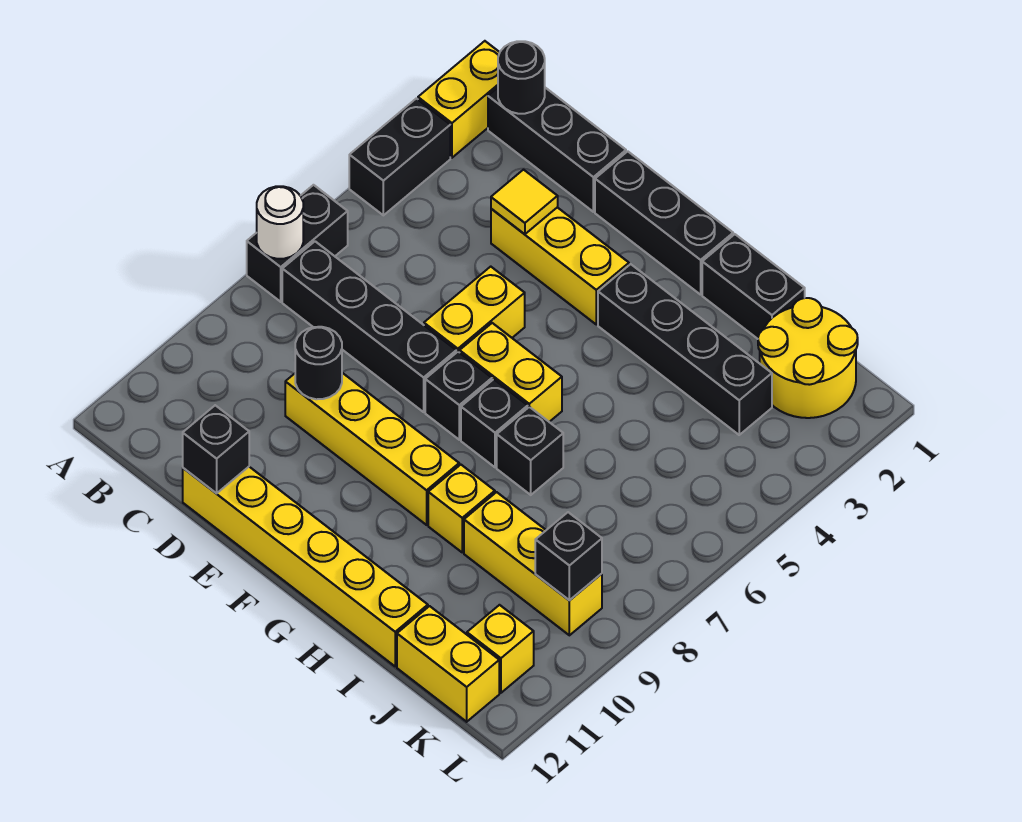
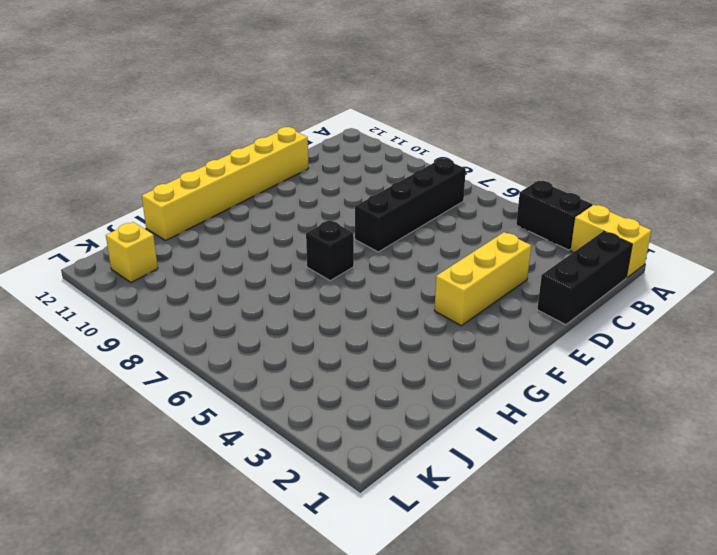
none -> black brick A6:A7 level 1
none -> yellow brick D9:G9 level 1
none -> black brick E1:G1 level 1

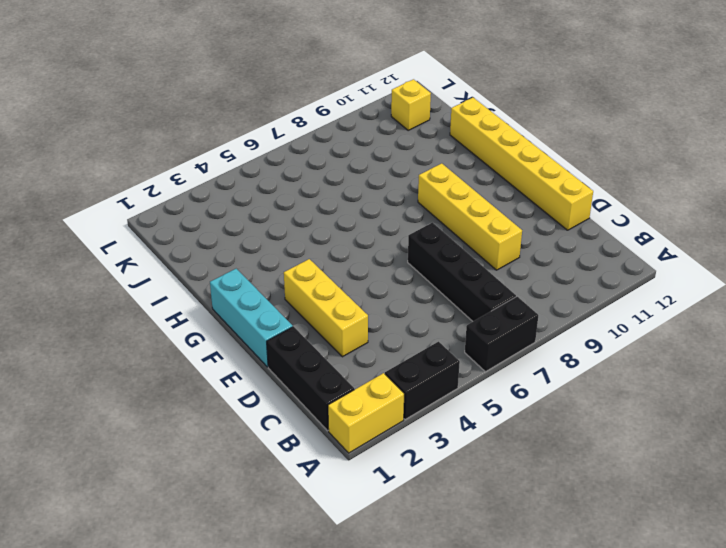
cyan brick E1:G1 level 1 -> black brick E1:G1 level 1
none -> yellow brick E5:E6 level 1
none -> yellow brick F6:G6 level 1
none -> black brick F7 level 1

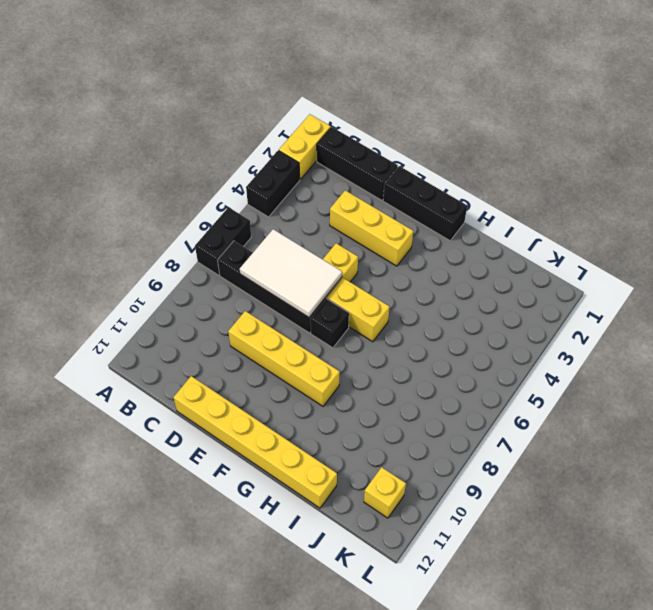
white tile C6:E7 level 2 -> none
none -> black brick G3:J3 level 1
none -> black brick G7 level 1
none -> black brick H1:I1 level 1

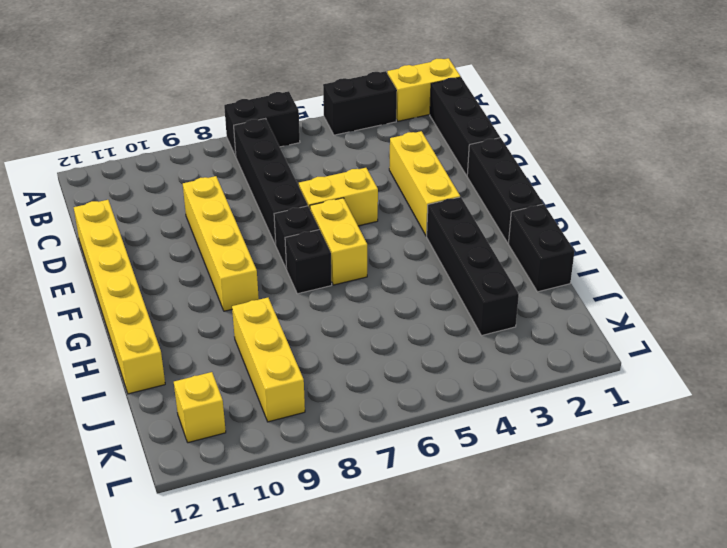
none -> black brick H7 level 1
none -> yellow brick H9 level 1
none -> yellow round brick J1:K2 level 1

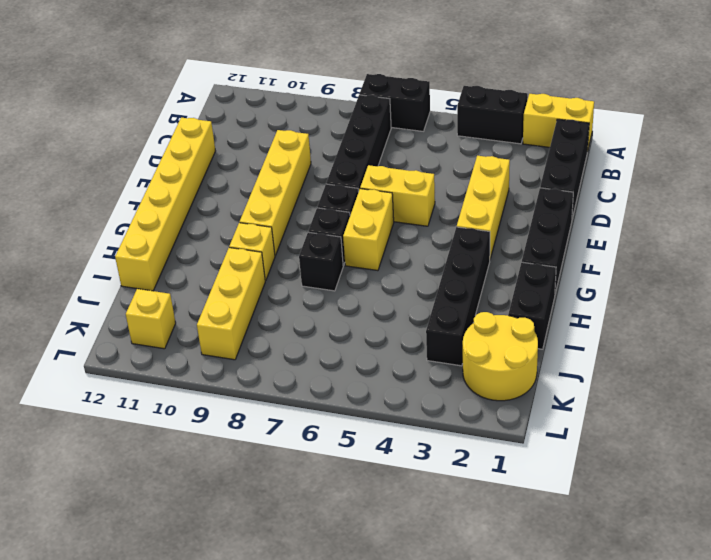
none -> yellow brick J12:K12 level 1
none -> white round brick A7 level 2
none -> black round brick B1 level 2

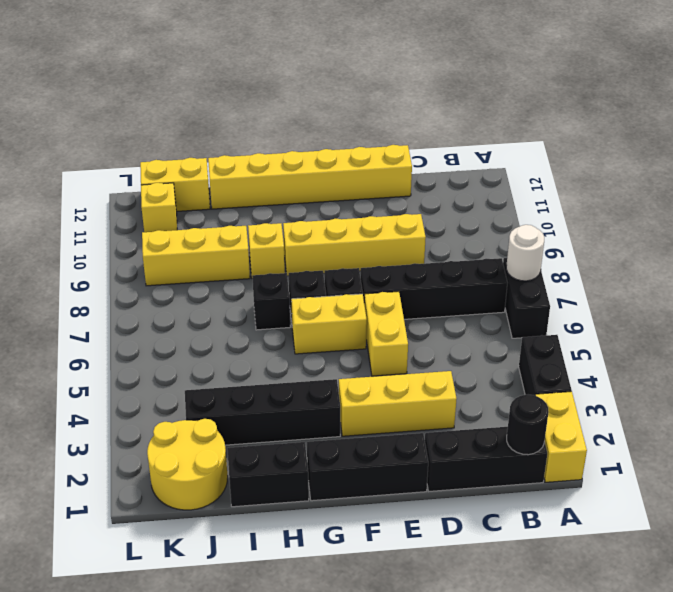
none -> yellow tile D3 level 2
none -> black round brick D9 level 2
none -> black brick D12 level 2

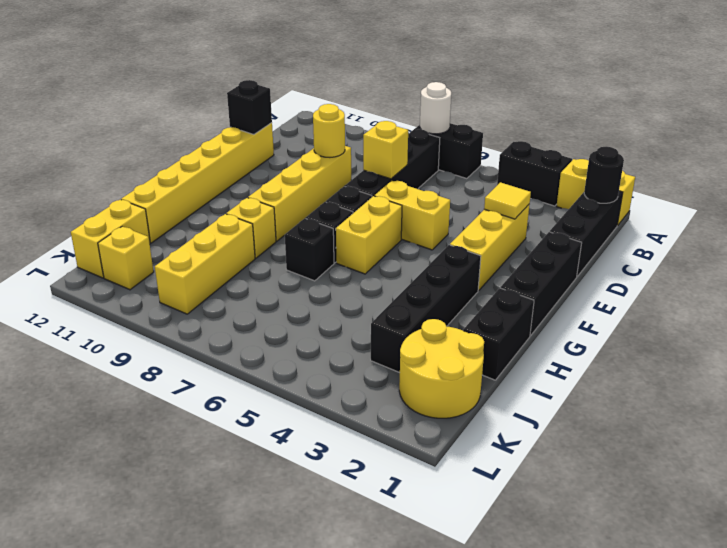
yellow brick D7 level 2 -> none
yellow round brick D9 level 2 -> black round brick D9 level 2
none -> black brick K9 level 2

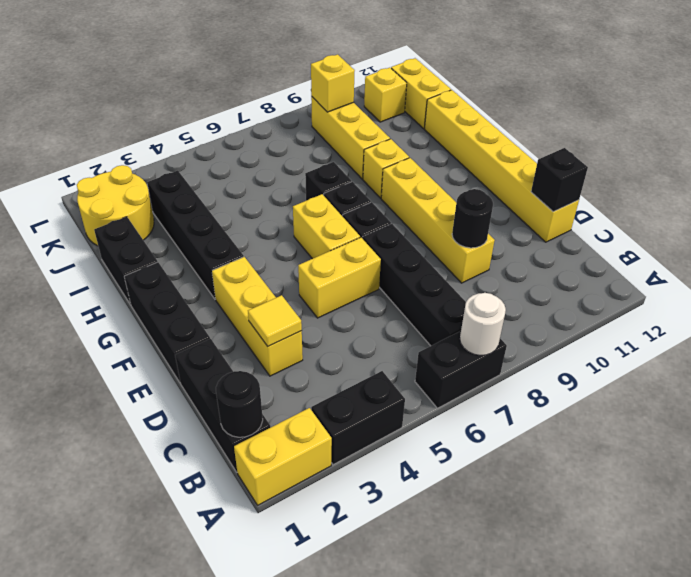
yellow brick K9 level 2 -> black brick K9 level 2

